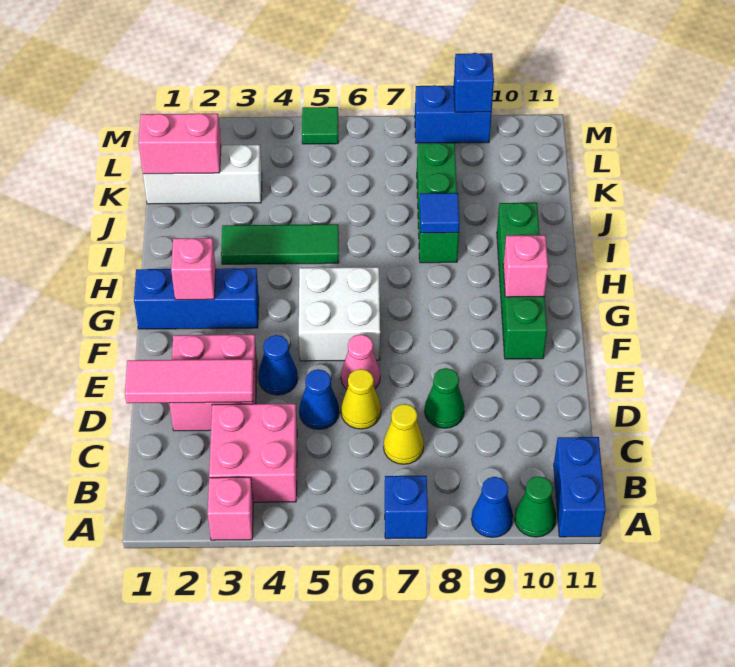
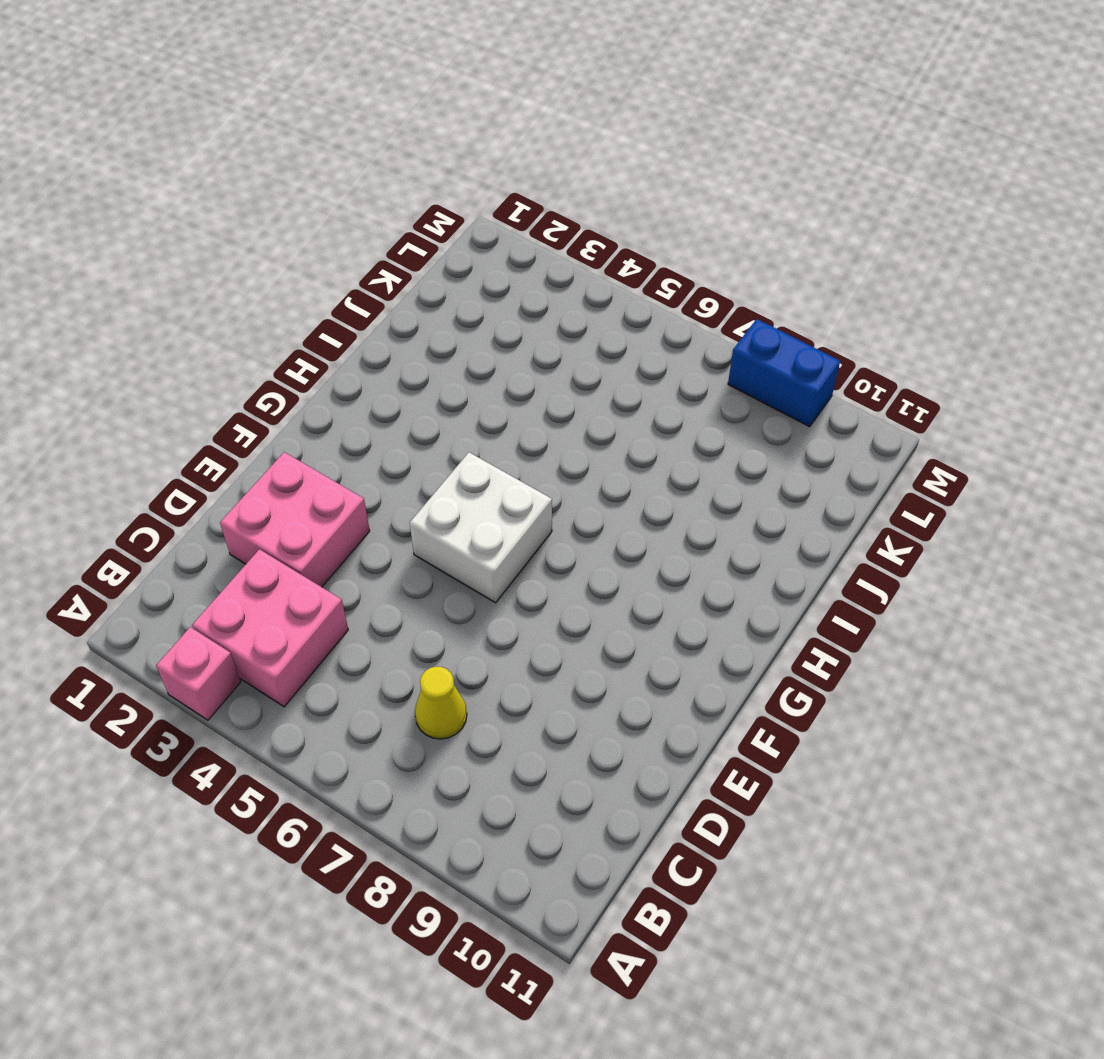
none -> blue brick A7 level 1
none -> blue cone A9 level 1
none -> green cone A10 level 1

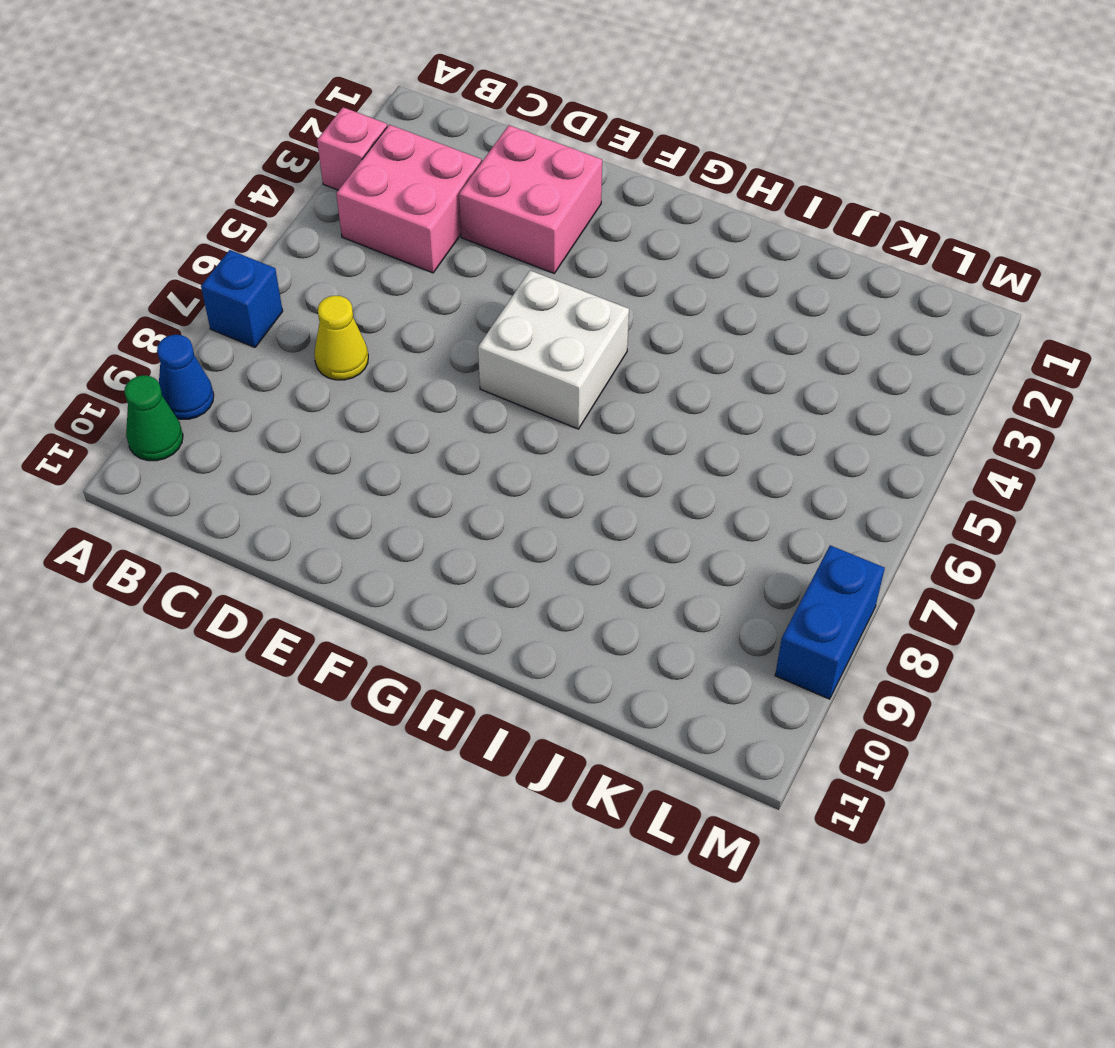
none -> blue brick A11:B11 level 1
none -> blue cone D5 level 1
none -> yellow cone D6 level 1

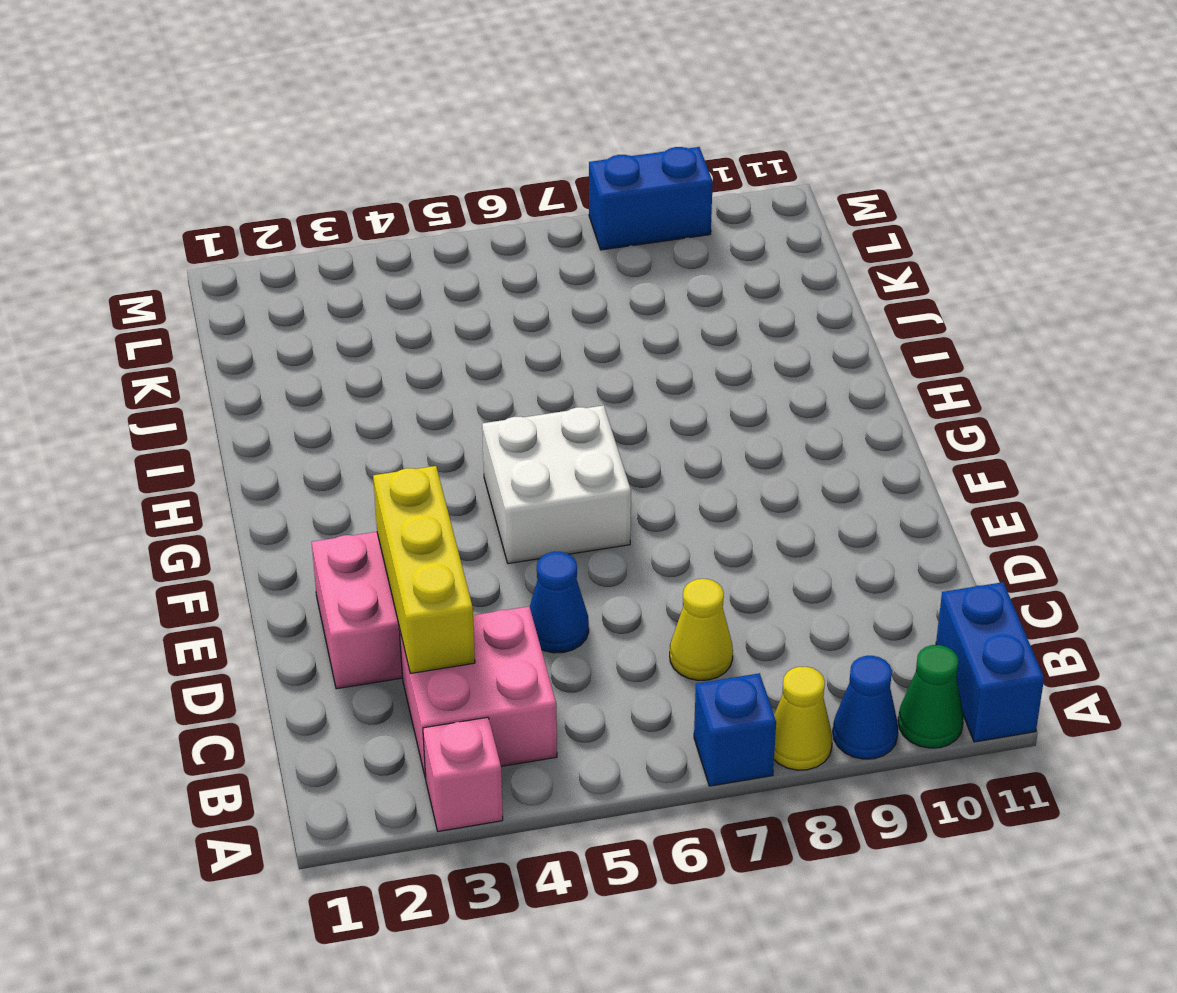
yellow cone A8 level 1 -> yellow cone D6 level 1
yellow brick C3:E3 level 2 -> pink tile D1:D3 level 2
none -> green cone D8 level 1
none -> blue cone E4 level 1
none -> pink cone E6 level 1

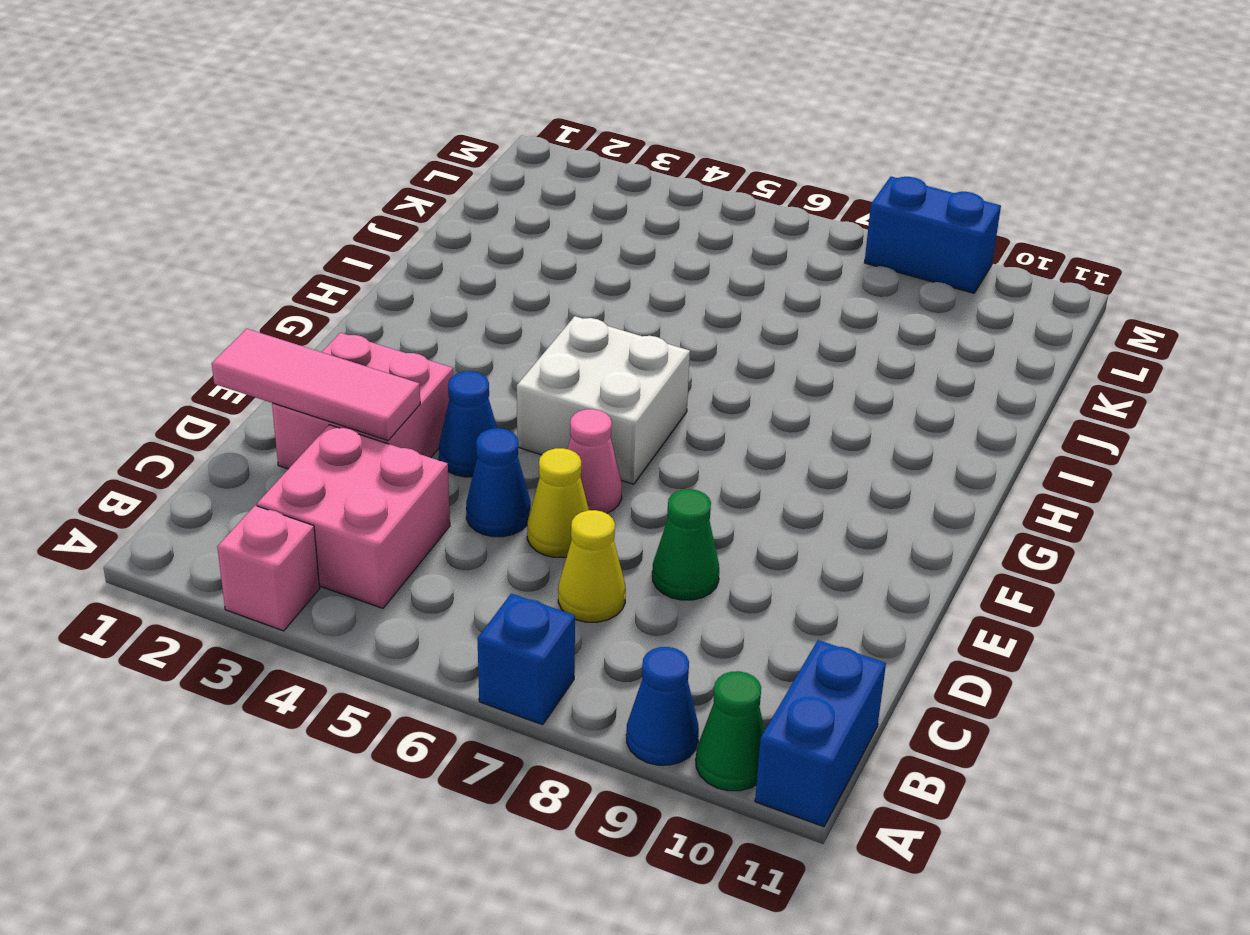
none -> green brick F10:I10 level 1
none -> blue brick G1:G3 level 1
none -> green tile I3:I5 level 1

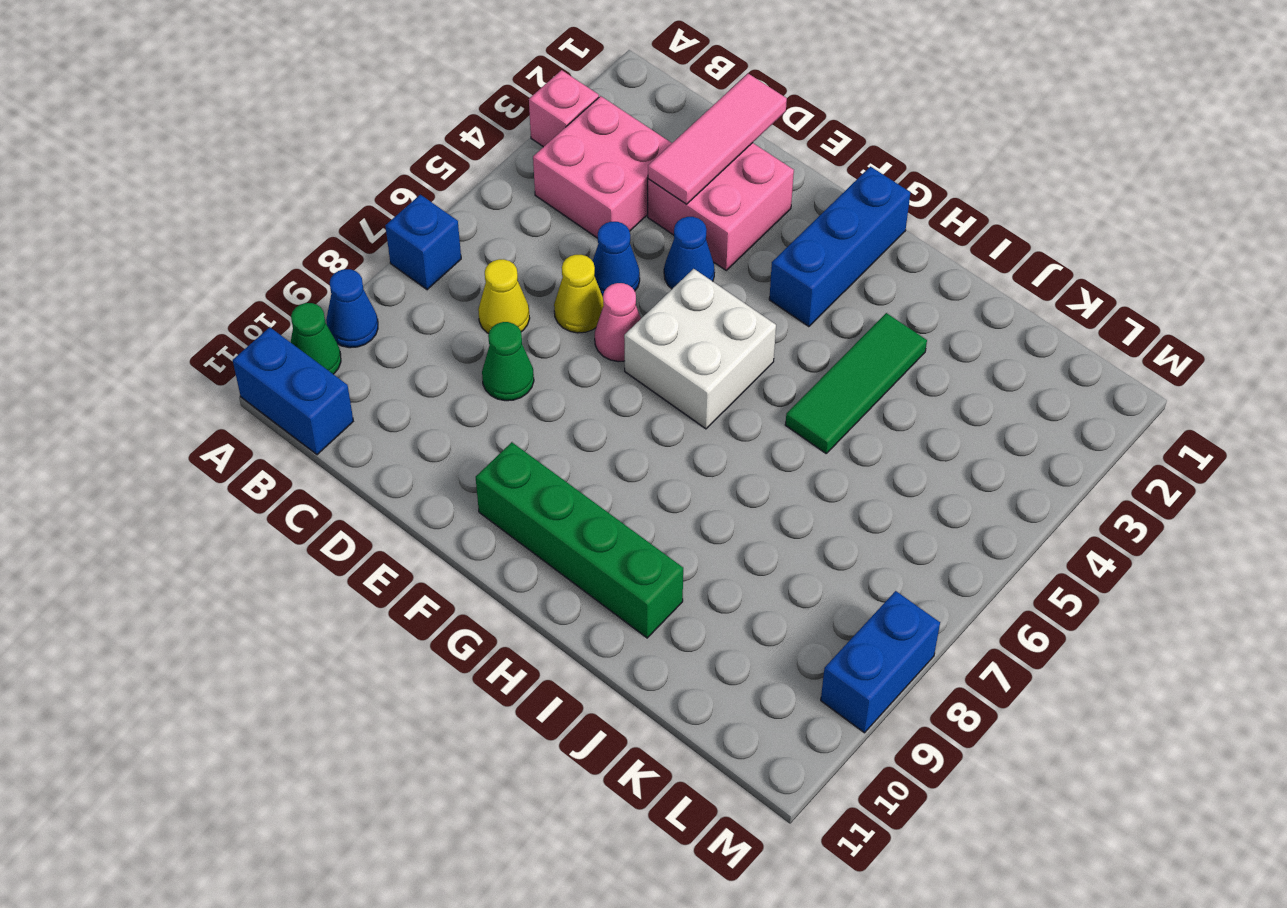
none -> green brick I8:K8 level 1
none -> white brick K1:K3 level 1
none -> green tile M5 level 1

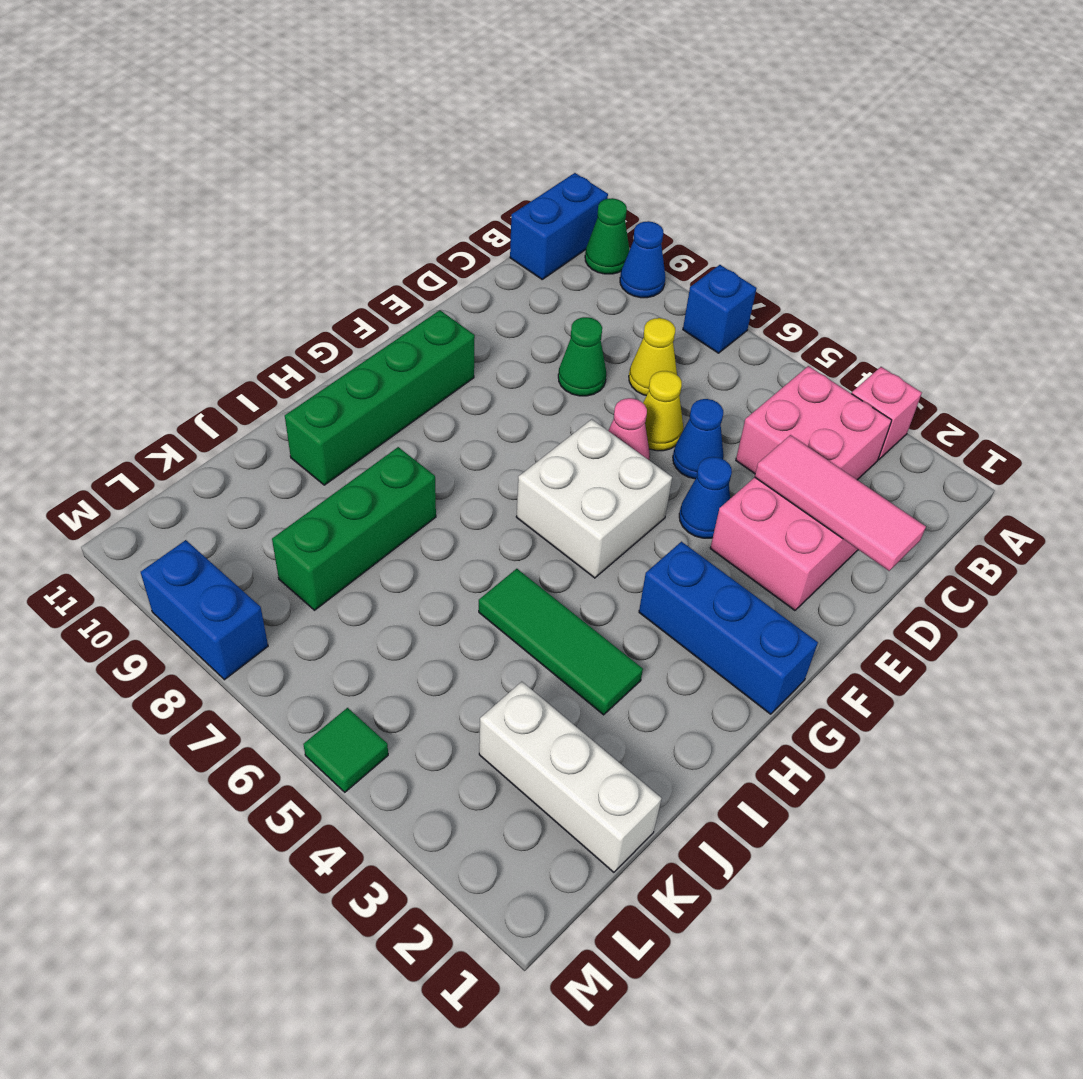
none -> pink brick G2 level 2
none -> pink brick G10 level 2
none -> blue tile I8 level 2

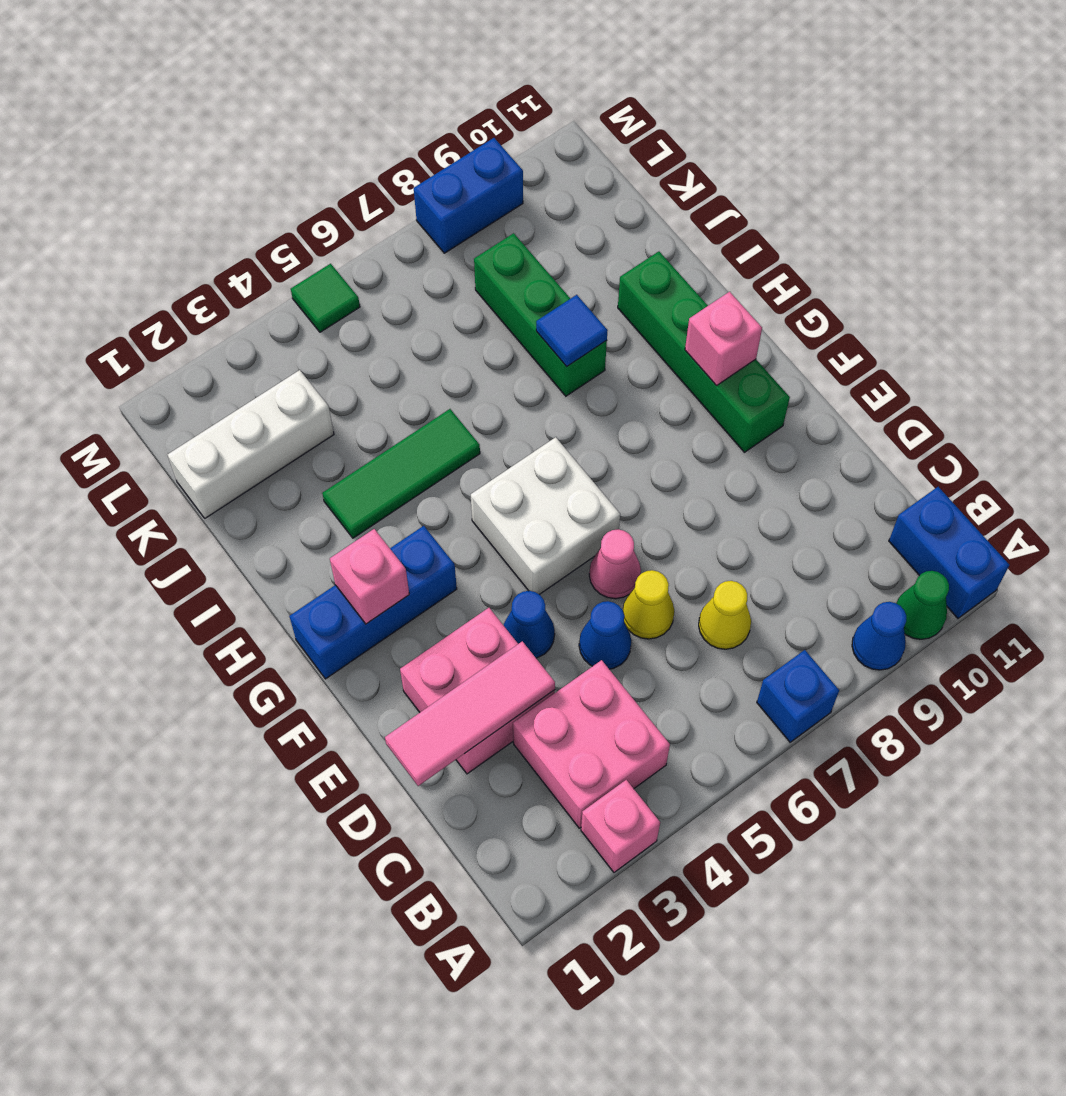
none -> green cone D8 level 1
none -> pink brick K1:K2 level 2
none -> blue brick M9 level 2

